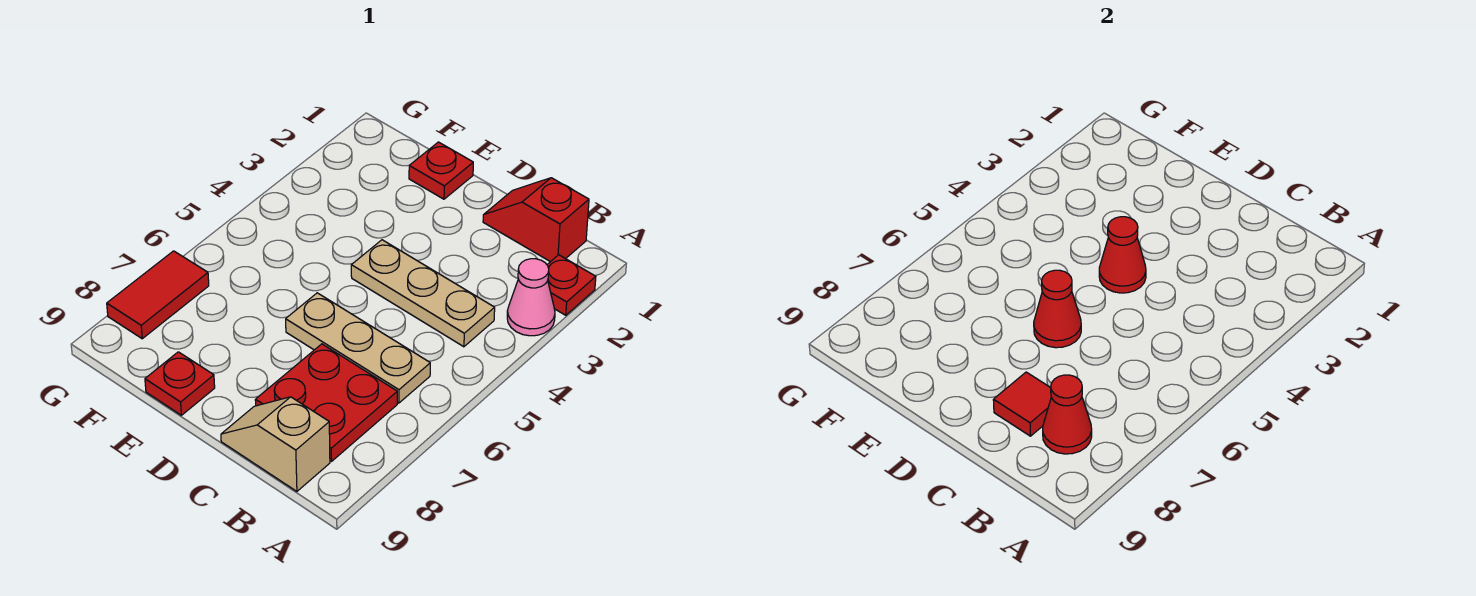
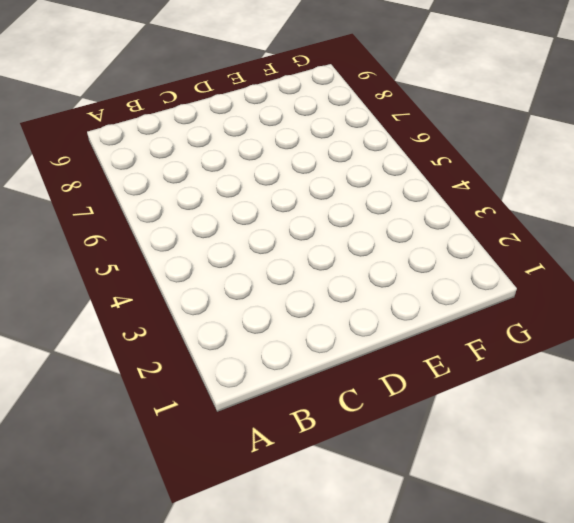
none -> red plate A2 level 1
none -> pink cone A3 level 1
none -> red slope B1:C1 level 1 top B

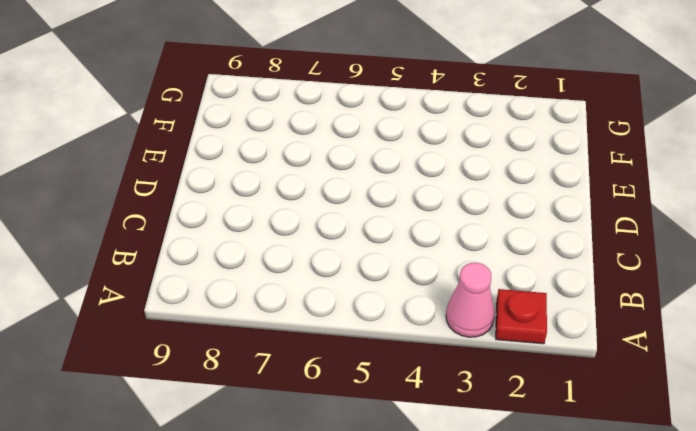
none -> red slope B1:C1 level 1 top B
none -> tan plate B4:D4 level 1
none -> tan plate B6:D6 level 1

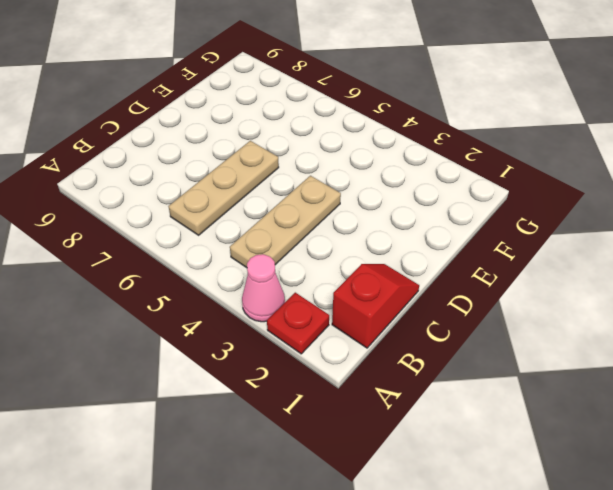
none -> red plate B7:C8 level 1
none -> tan slope B9:C9 level 1 top B
none -> red plate E1 level 1

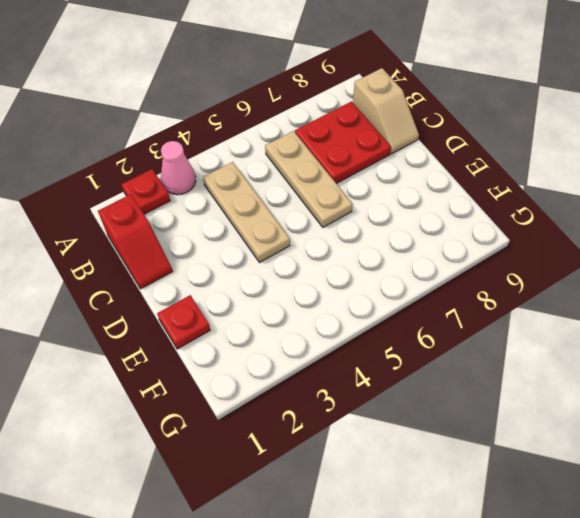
none -> red plate E9 level 1
none -> red tile G7:G8 level 1
none -> red cone B8 level 2

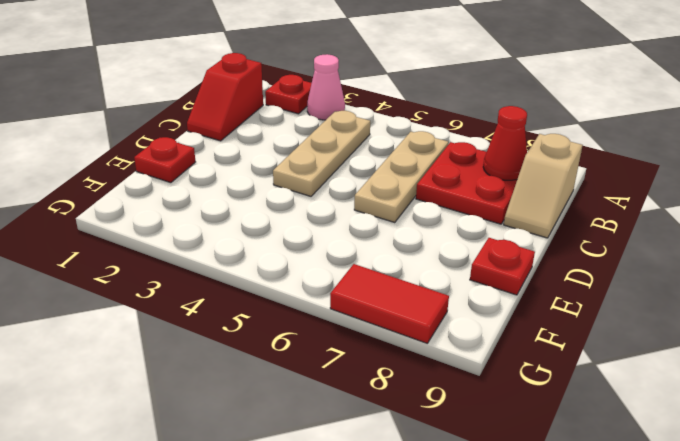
none -> red tile C8 level 2
none -> red cone D4 level 2
none -> red cone D6 level 2

